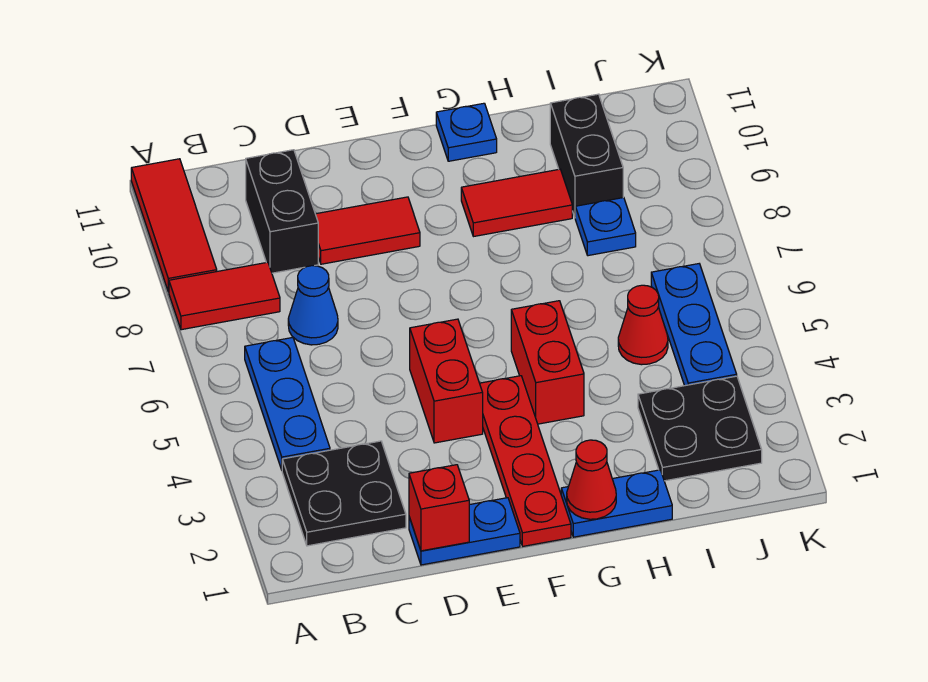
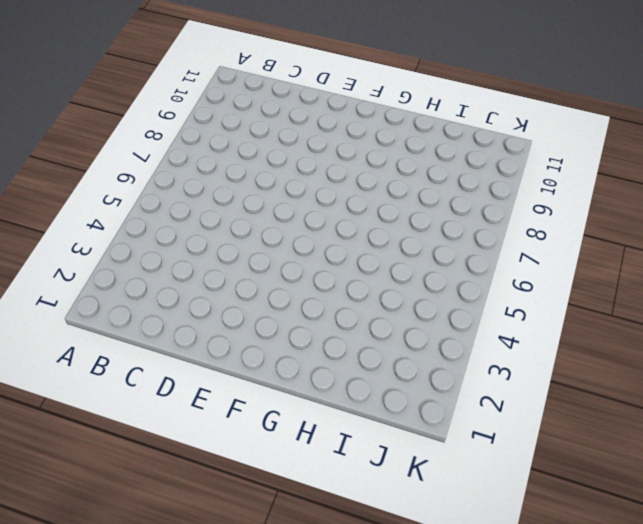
none -> red tile A8:B8 level 1
none -> red tile A9:A11 level 1
none -> black plate B2:C3 level 1

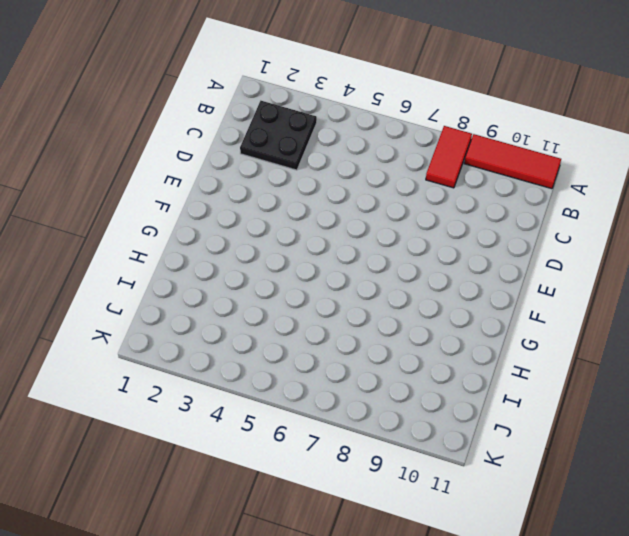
none -> blue plate B4:B6 level 1
none -> blue cone C7 level 1
none -> black brick C9:C10 level 1

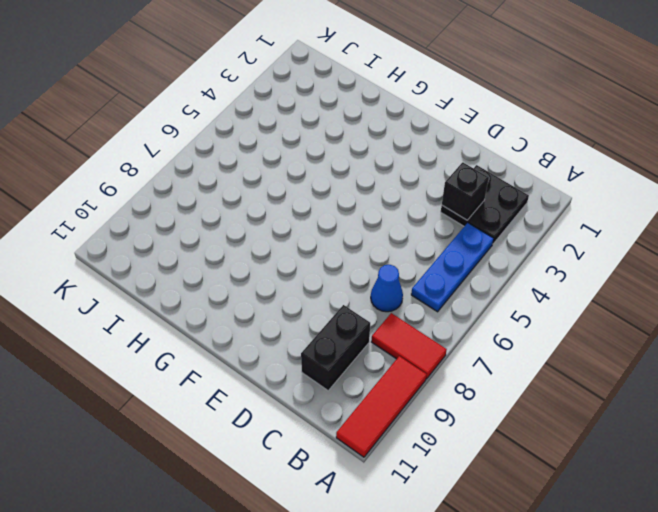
black brick C3 level 2 -> none
none -> blue plate D1:E1 level 1
none -> red tile D9:E9 level 1
none -> red brick E4:E5 level 1

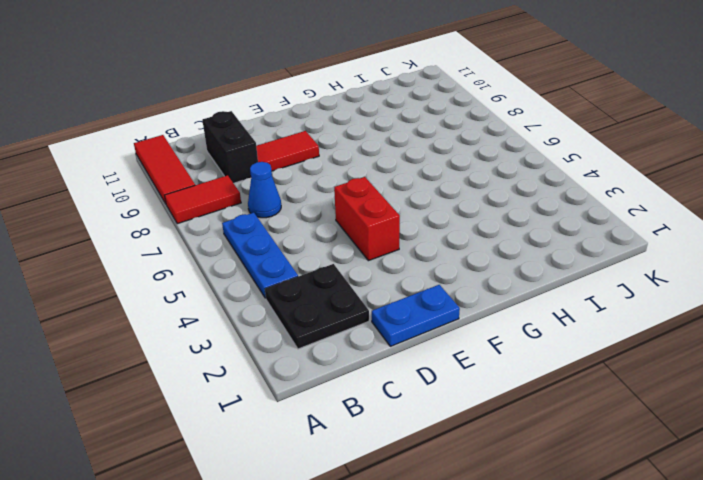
none -> red plate F1:F4 level 1
none -> blue plate G1:H1 level 1
none -> red brick G4:G5 level 1

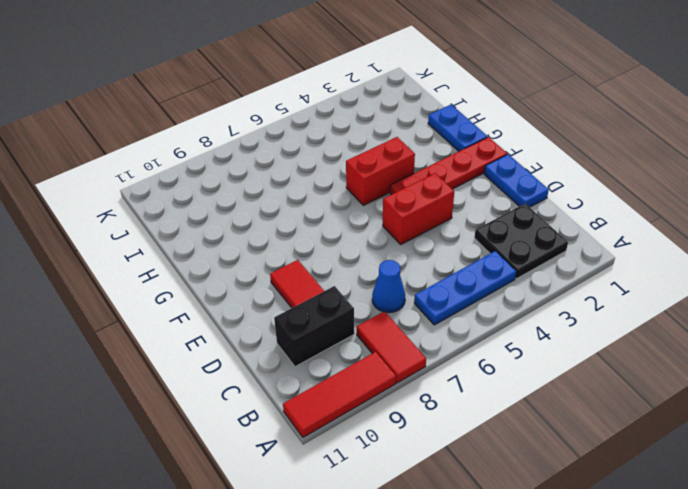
none -> red tile G9:H9 level 1
none -> blue plate G11 level 1
none -> black plate I2:J3 level 1

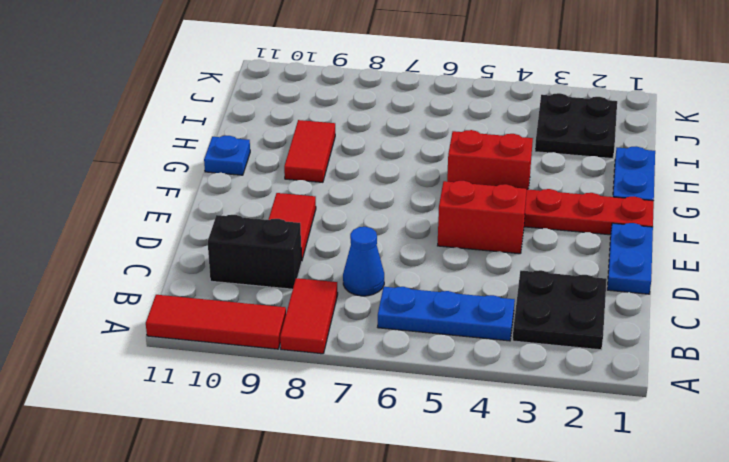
none -> red cone I5 level 1
none -> blue plate I8 level 1
none -> black brick I9:I10 level 1

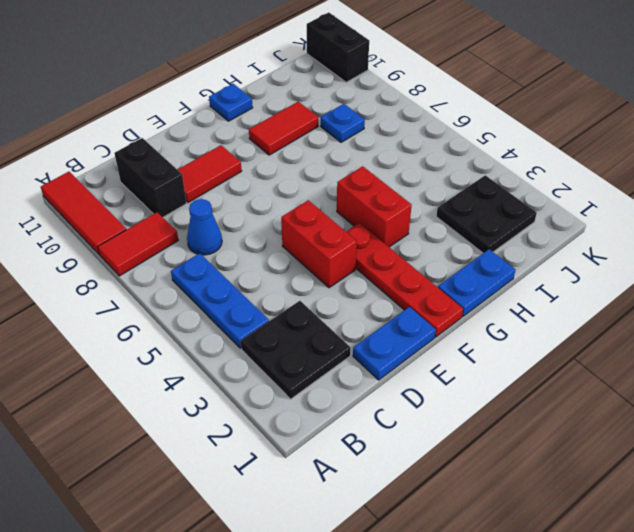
black brick K10:K11 level 1 -> black brick I9:I10 level 1
none -> red cone I5 level 1
none -> blue plate J4:J6 level 1
none -> red brick D1 level 2

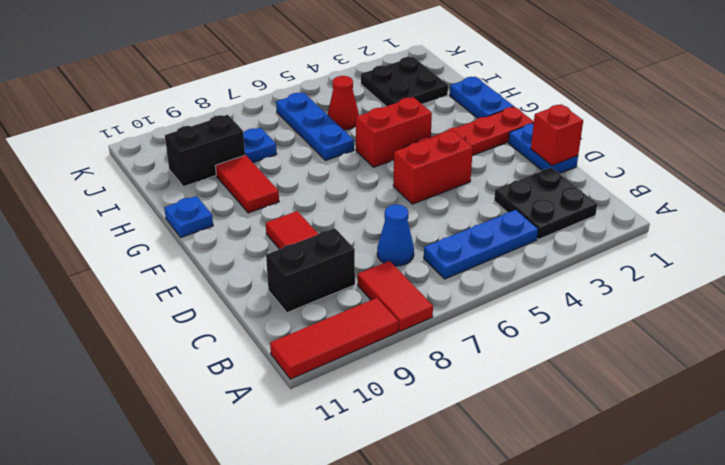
blue plate H6:J6 level 1 -> blue plate J4:J6 level 1
none -> red cone G1 level 2

